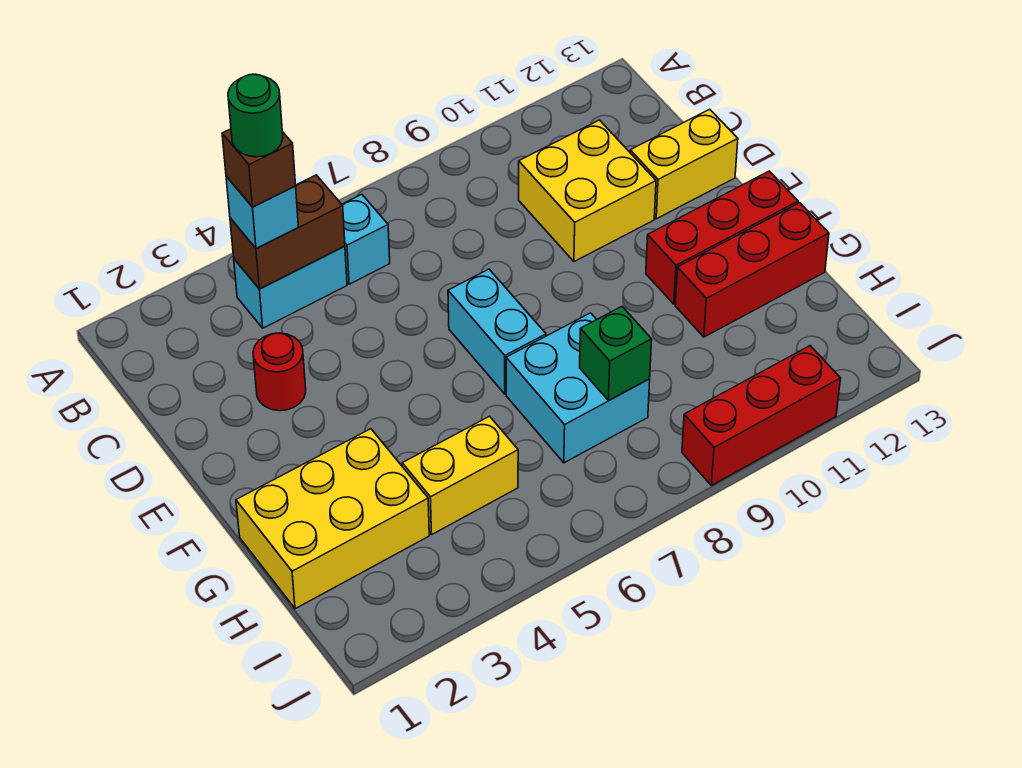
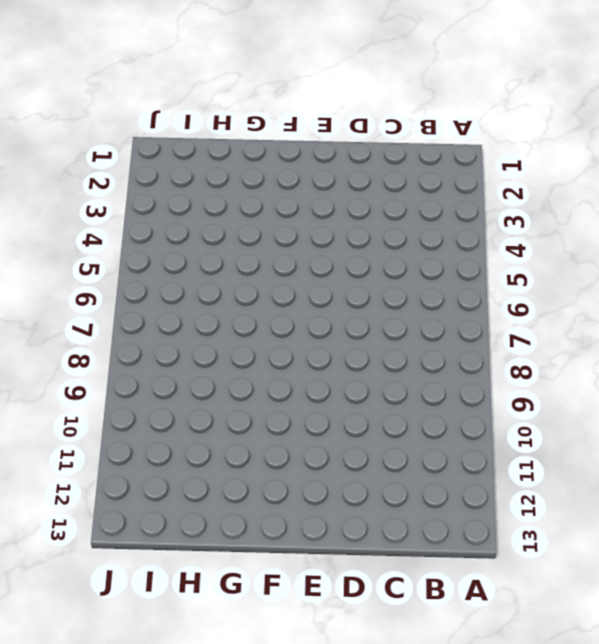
none -> cyan brick B4:B5 level 1
none -> cyan brick B6 level 1
none -> yellow brick C10:D11 level 1

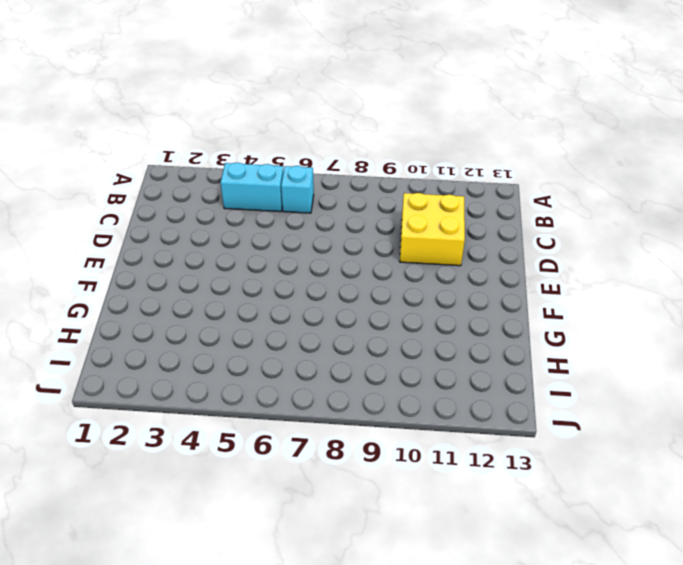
none -> red round brick D3 level 1
none -> yellow brick D12:D13 level 1
none -> cyan brick E7:F7 level 1

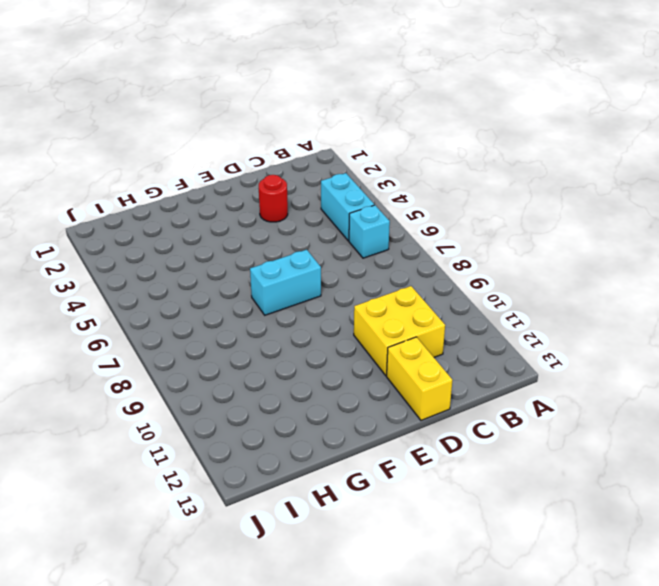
none -> red brick F11:F13 level 1
none -> yellow brick G1:H3 level 1
none -> cyan brick G7:H8 level 1

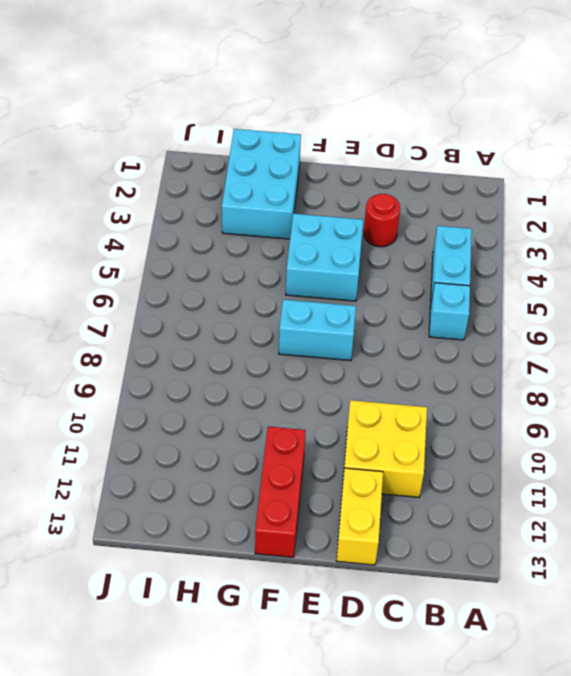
cyan brick E4:F5 level 1 -> cyan brick G7:H8 level 1
cyan brick G1:H3 level 1 -> yellow brick G1:H3 level 1
none -> red brick G11:G13 level 1
none -> yellow brick H4:H5 level 1
none -> red brick J9:J11 level 1

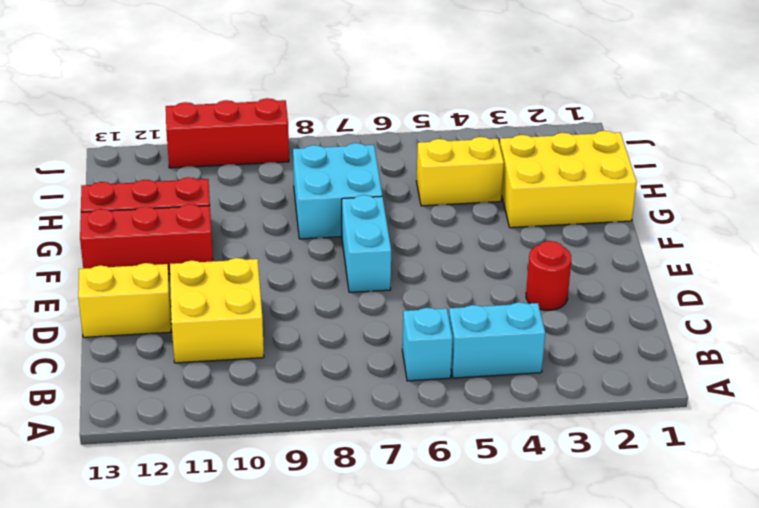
none -> brown brick B4:B5 level 2
none -> green brick H8 level 2
none -> cyan brick B4 level 3

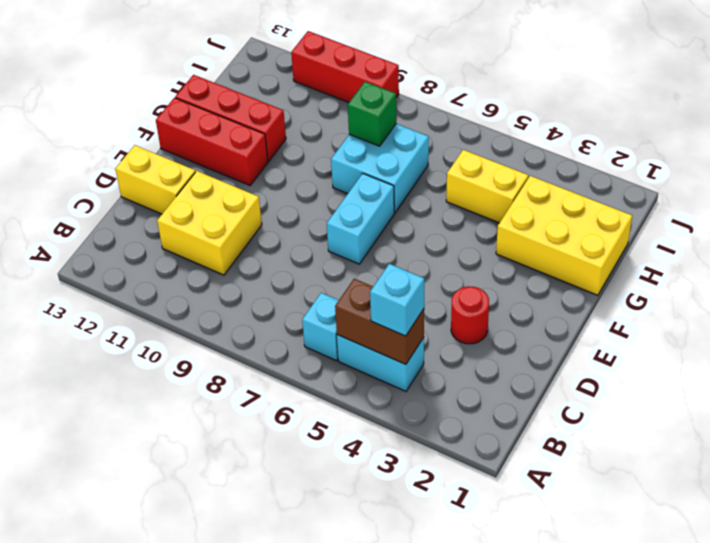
none -> brown brick B4 level 4
none -> green round brick B4 level 5

